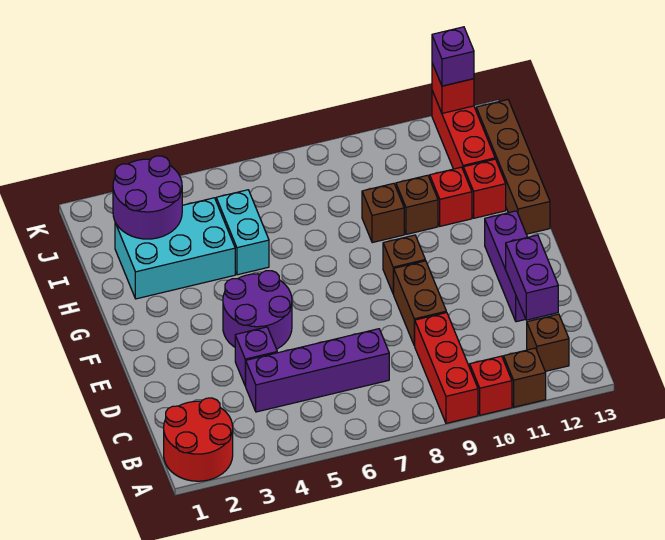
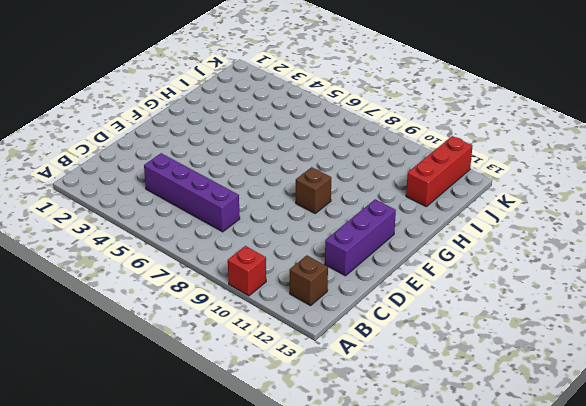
none -> red round brick A1:B2 level 1
none -> red brick A9:C9 level 1
none -> brown brick A11 level 1

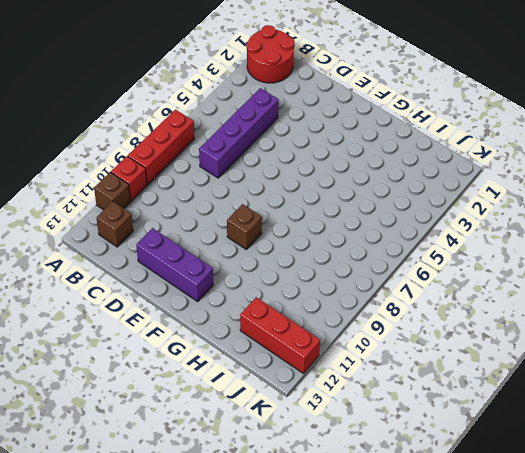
red brick A7:A9 level 1 -> red brick A9:C9 level 1
none -> purple brick D4 level 1
none -> brown brick D9:E9 level 1
none -> purple round brick E4:F5 level 1

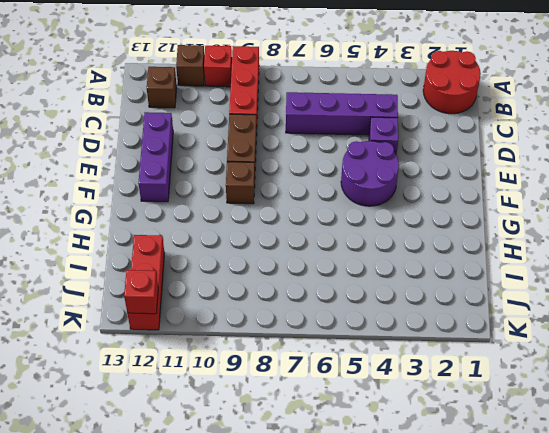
none -> brown brick G13:J13 level 1
none -> cyan brick H2:I4 level 1
none -> cyan brick H5:I5 level 1

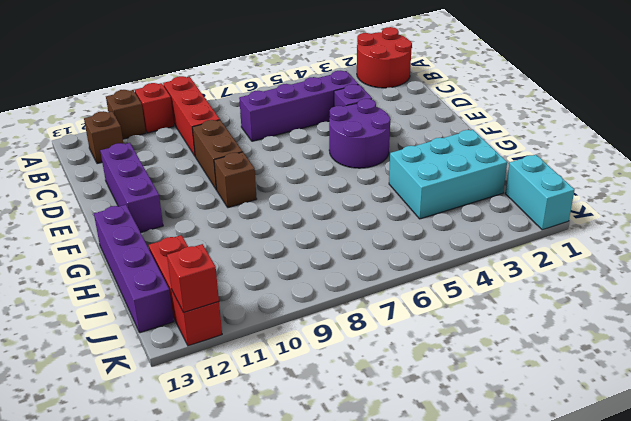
purple brick G13:J13 level 1 -> brown brick G13:J13 level 1
cyan brick J1:K1 level 1 -> cyan brick H5:I5 level 1
none -> brown brick H9 level 1
none -> brown brick H10 level 1
none -> red brick H11 level 1

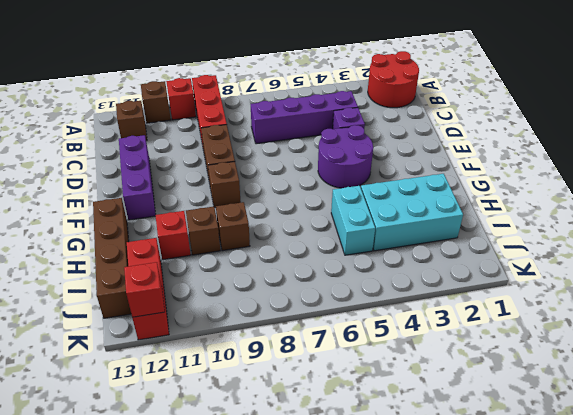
none -> red brick H12 level 1
none -> purple brick C12:D12 level 2
none -> purple round brick I2:J3 level 2

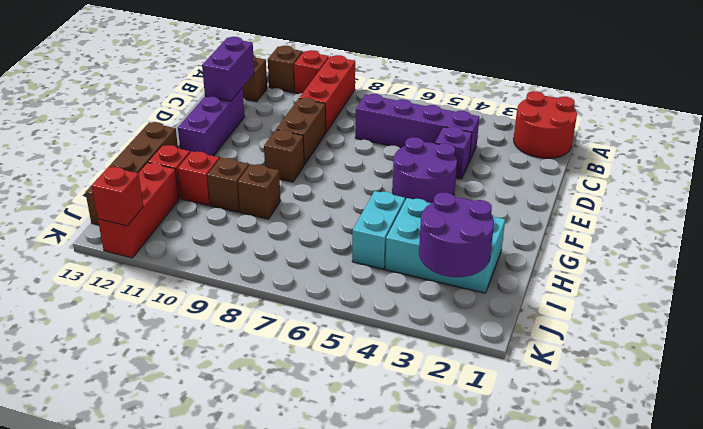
none -> purple brick K12 level 3

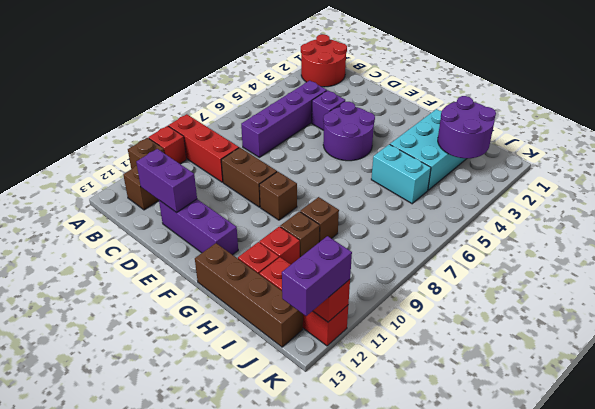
purple brick K12:K13 level 3 -> purple brick K12 level 3

